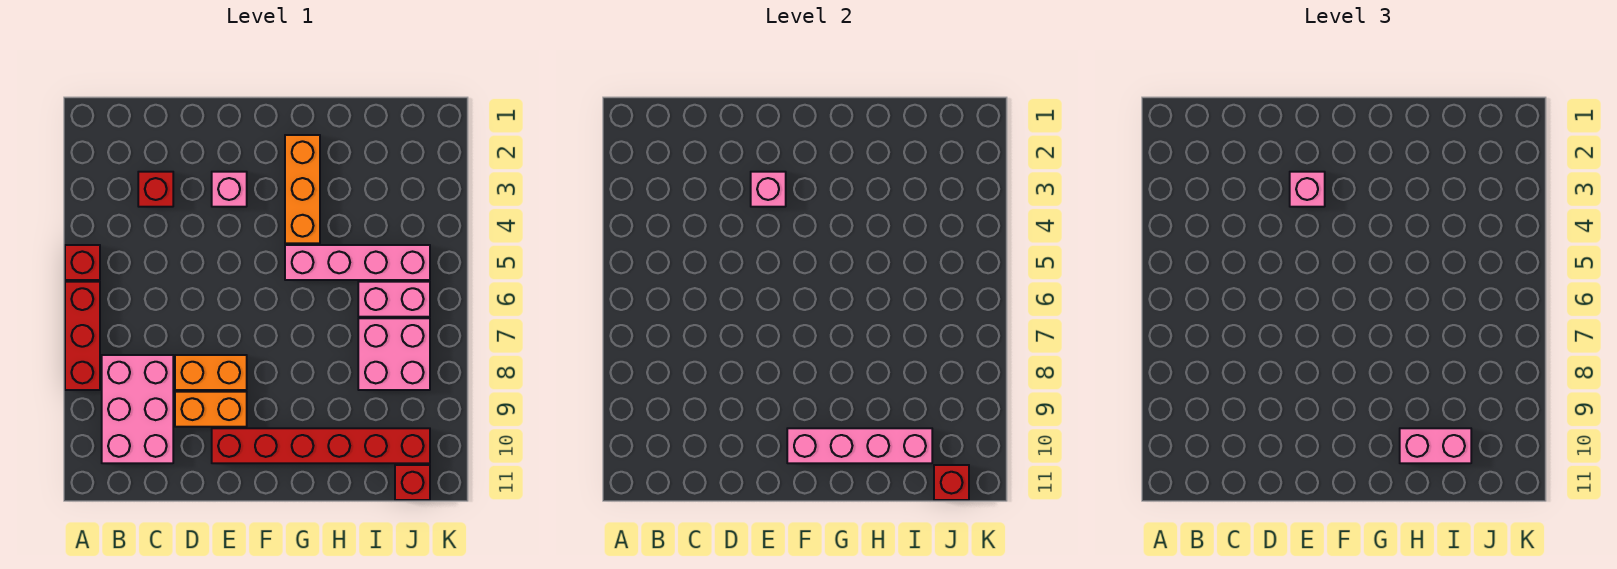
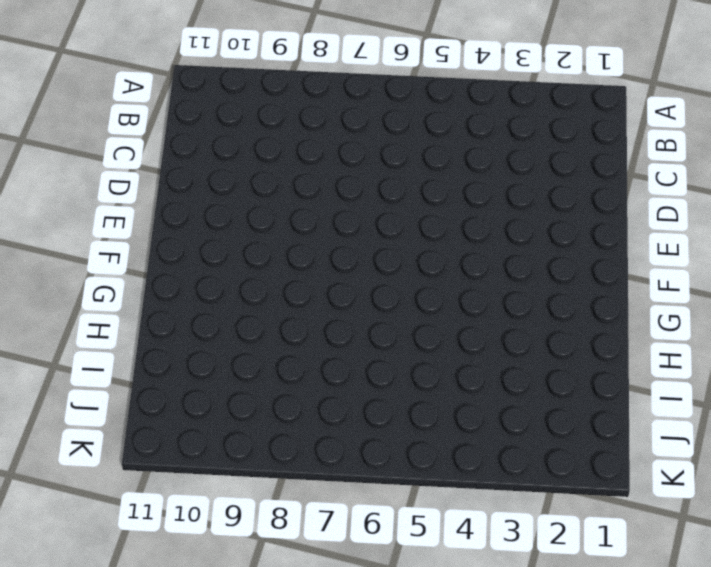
none -> red brick A5 level 1
none -> red brick A6:A8 level 1
none -> pink brick B8:C10 level 1

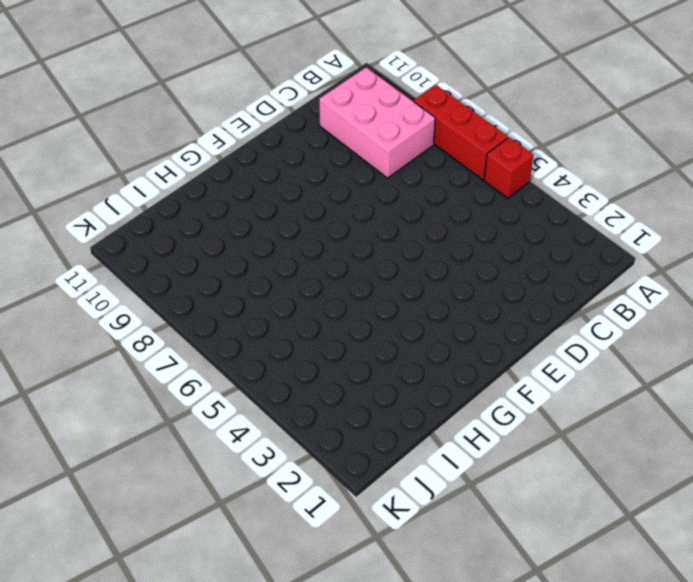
none -> red brick C3 level 1
none -> orange brick D8:E8 level 1
none -> orange brick D9:E9 level 1

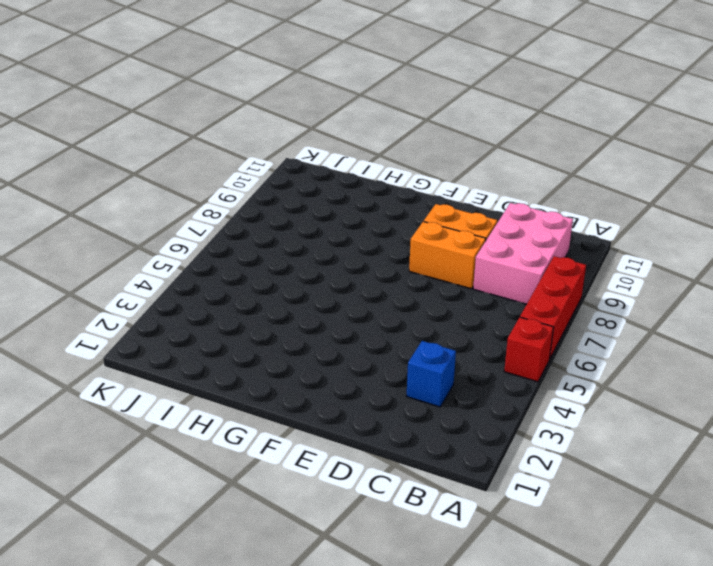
blue brick C3 level 1 -> red brick C3 level 1
none -> pink brick E3 level 1
none -> red brick E10:J10 level 1
none -> orange brick G2:G4 level 1

